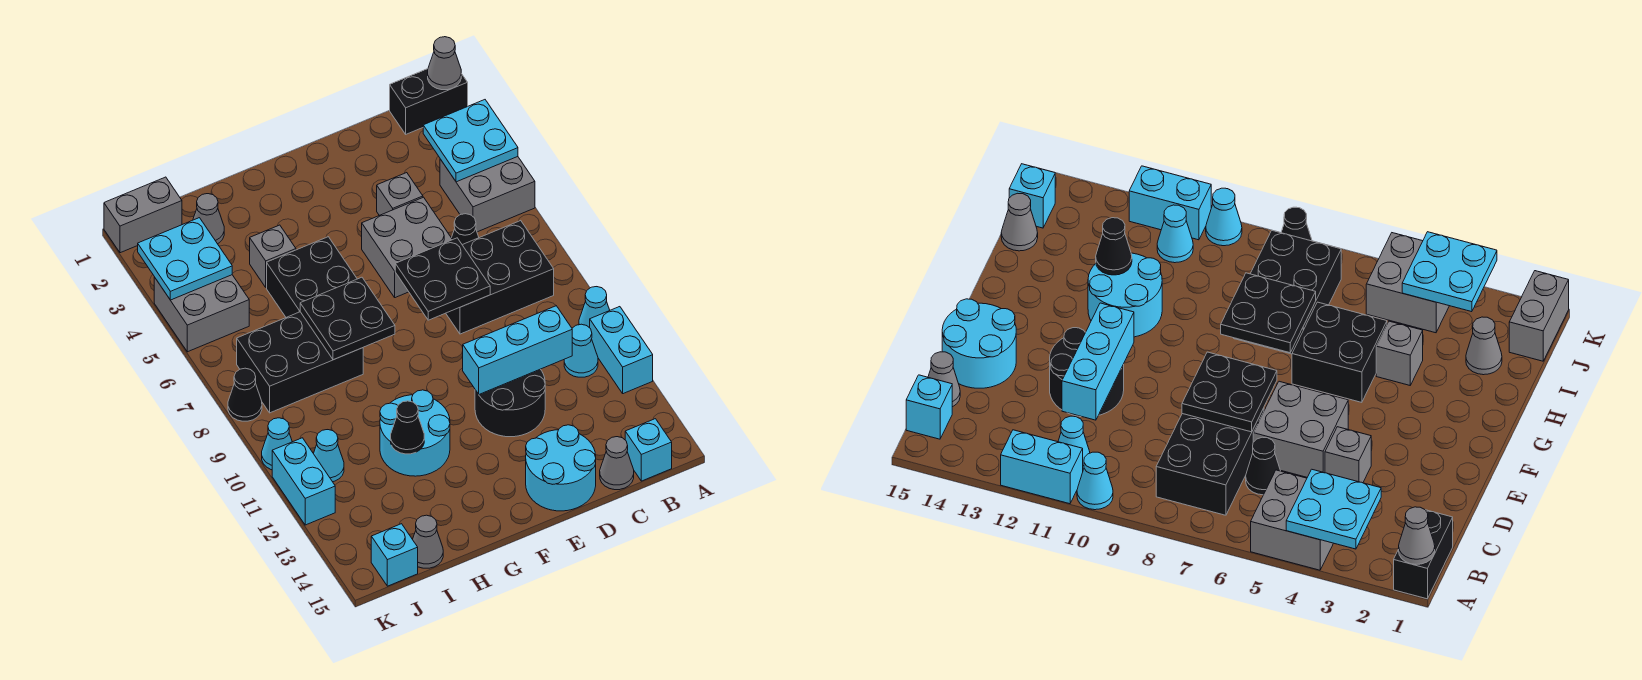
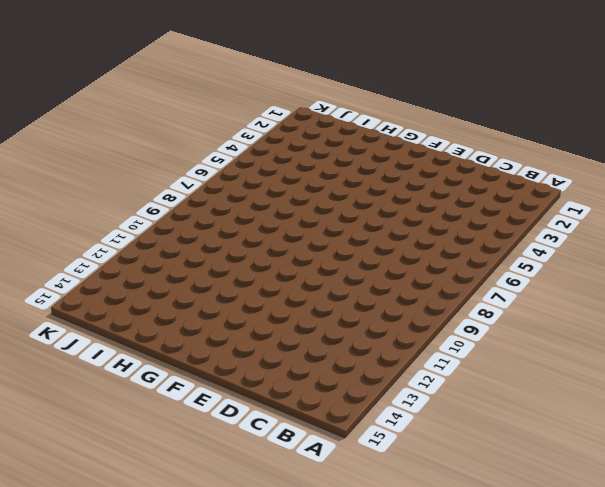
none -> black brick A1:B1 level 1
none -> grey brick A4:B5 level 1
none -> cyan cone A10 level 1
none -> cyan brick A11:A12 level 1

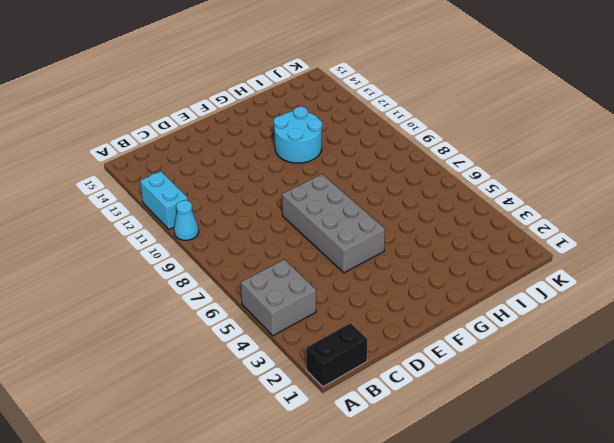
grey brick E5:F8 level 1 -> grey brick D5:E6 level 1
none -> black brick B7:D8 level 1
none -> cyan cone B11 level 1
none -> cyan brick B15 level 1
none -> black cone C6 level 1

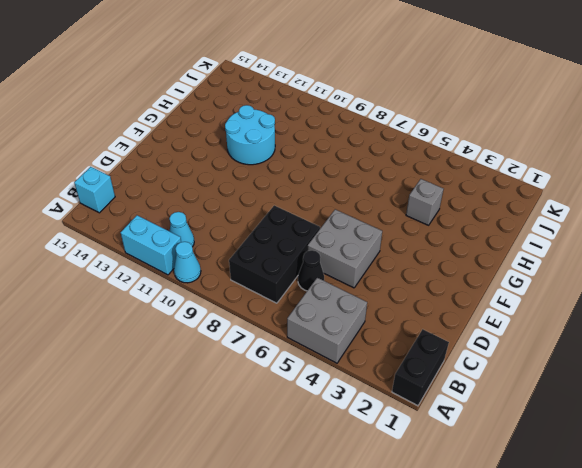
none -> grey cone C15 level 1
none -> grey brick D4 level 1
none -> black round brick D11:E12 level 1
none -> cyan round brick D14:E15 level 1

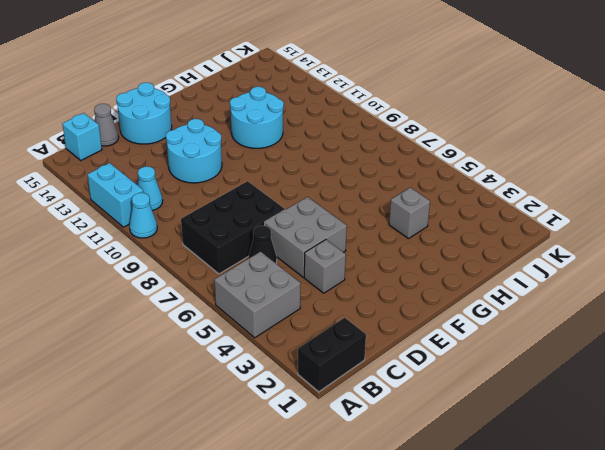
cyan round brick D11:E12 level 1 -> black round brick D11:E12 level 1
none -> black brick G5:H6 level 1
none -> black brick H7:J8 level 1
none -> grey cone I2 level 1
none -> grey cone I15 level 1

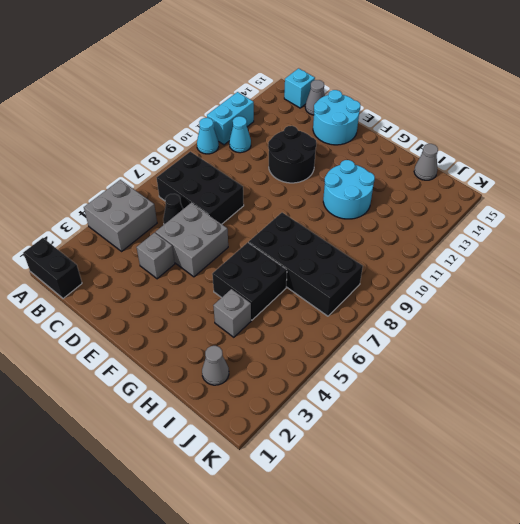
black brick G7:J8 level 1 -> black brick H7:J8 level 1
none -> grey brick J1:K1 level 1
none -> grey brick J4:K5 level 1
none -> cyan cone J11 level 1
none -> cyan brick J15 level 1

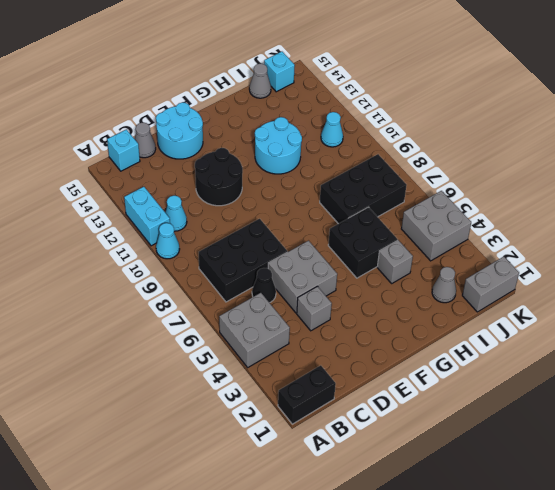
none -> black cone K8 level 1
none -> cyan cone K10 level 1
none -> cyan brick K11:K12 level 1
none -> grey cone A1 level 2

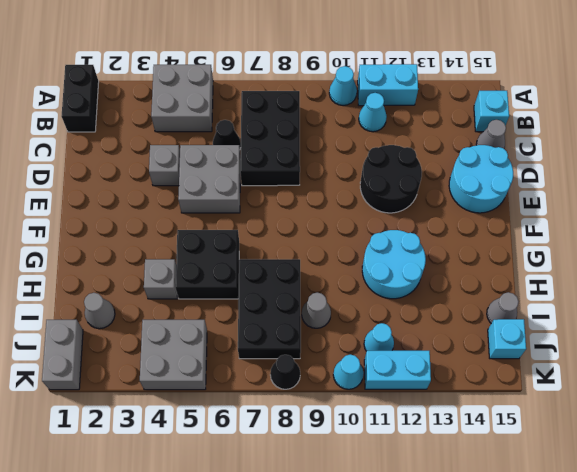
grey cone I9 level 1 -> grey cone A1 level 2
none -> cyan plate A3:B4 level 2
none -> cyan brick C11:E11 level 2
none -> black plate D7:E8 level 2
none -> black plate G7:H8 level 2

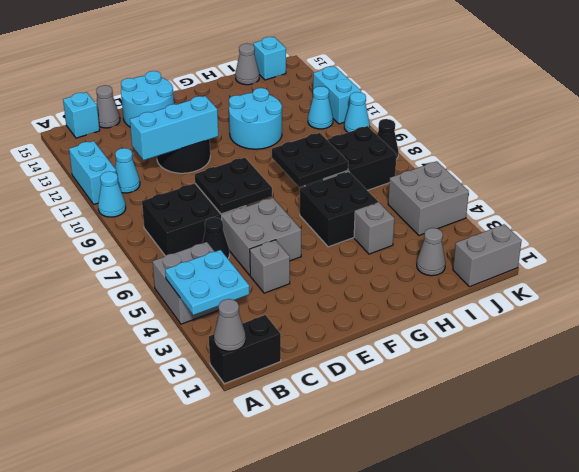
none -> black cone H12 level 2
none -> cyan plate J3:K4 level 2

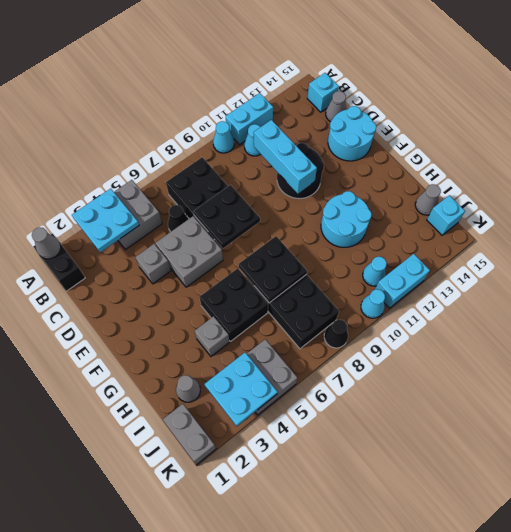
none -> black cone H12 level 2

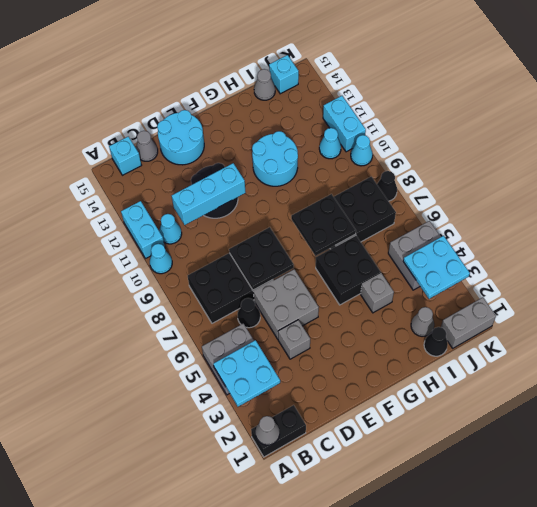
black cone I1 level 1 -> black cone H12 level 2

